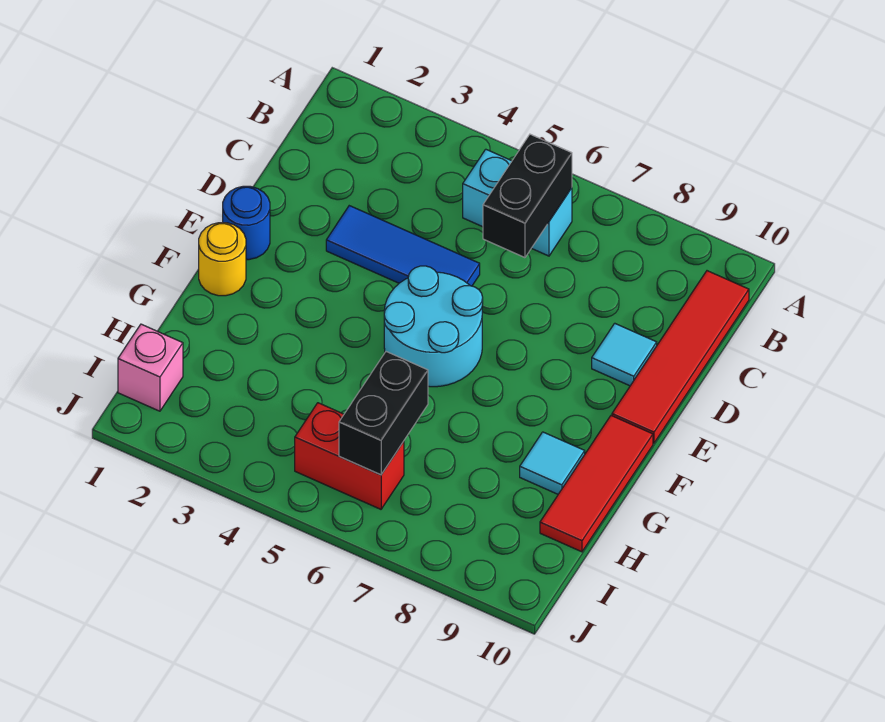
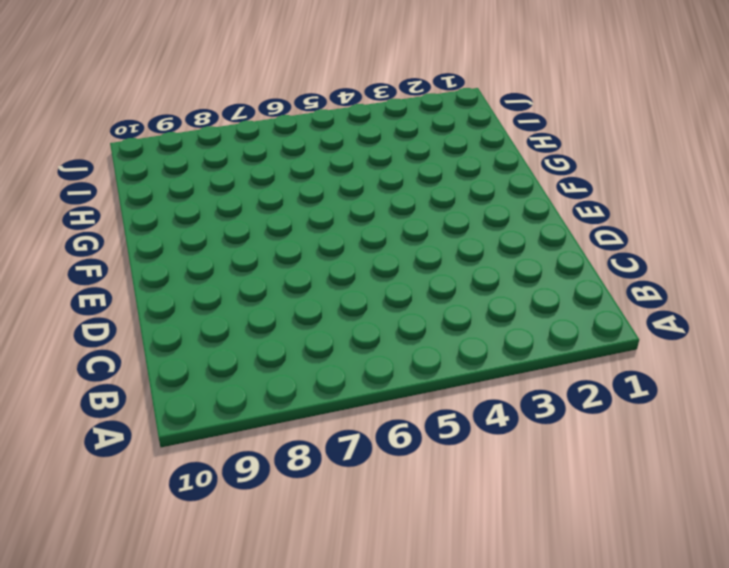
none -> cyan brick B5:B6 level 1
none -> red tile B10:E10 level 1
none -> blue tile D3:D5 level 1

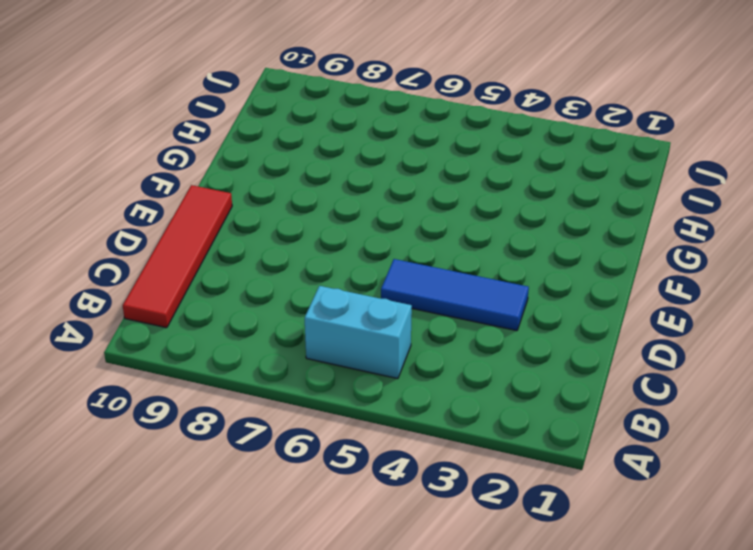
none -> cyan tile D9 level 1
none -> blue round brick E1 level 1
none -> cyan round brick E5:F6 level 1

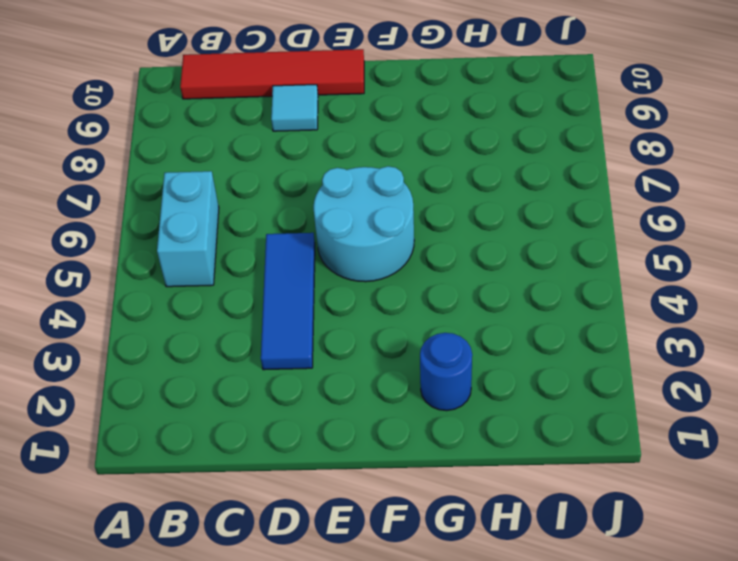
blue round brick G2 level 1 -> blue round brick E1 level 1
none -> yellow round brick F1 level 1
none -> red tile F10:H10 level 1
none -> cyan tile G9 level 1

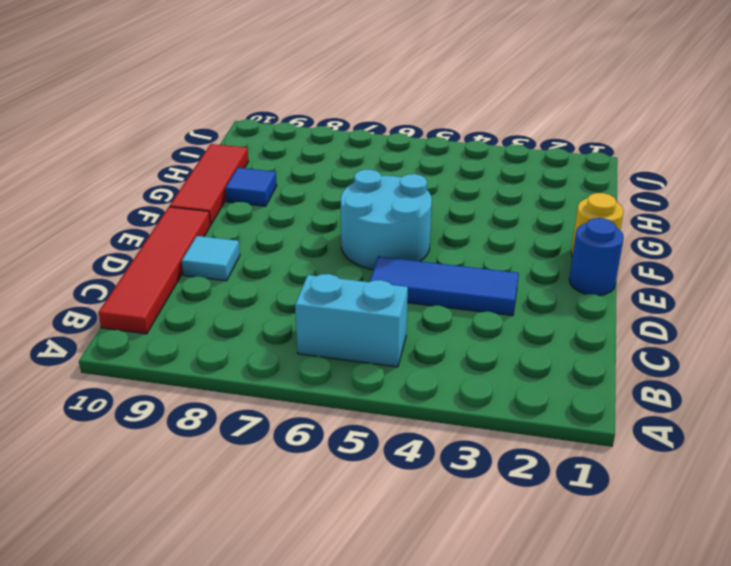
blue tile G9 level 1 -> cyan tile G9 level 1
none -> pink brick I1 level 1
none -> red brick I5:I6 level 1
none -> black brick B6:C6 level 2

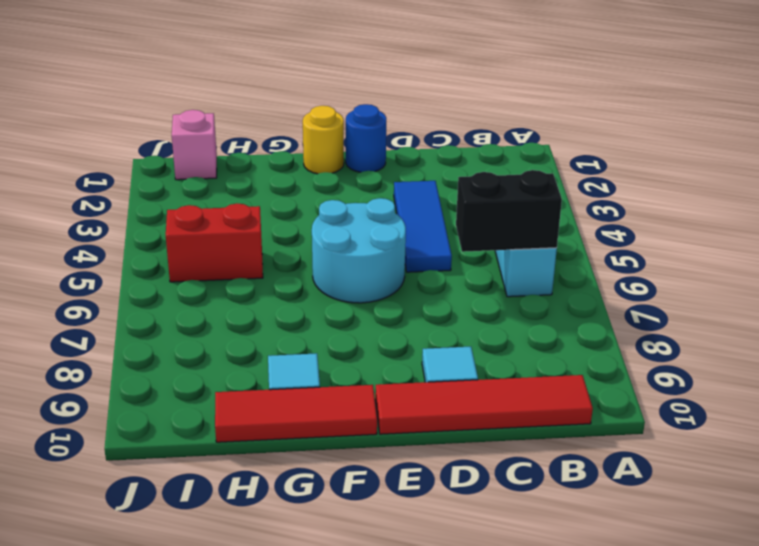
red brick H5:I5 level 1 -> red brick I5:I6 level 1
none -> black brick H6:I6 level 2

